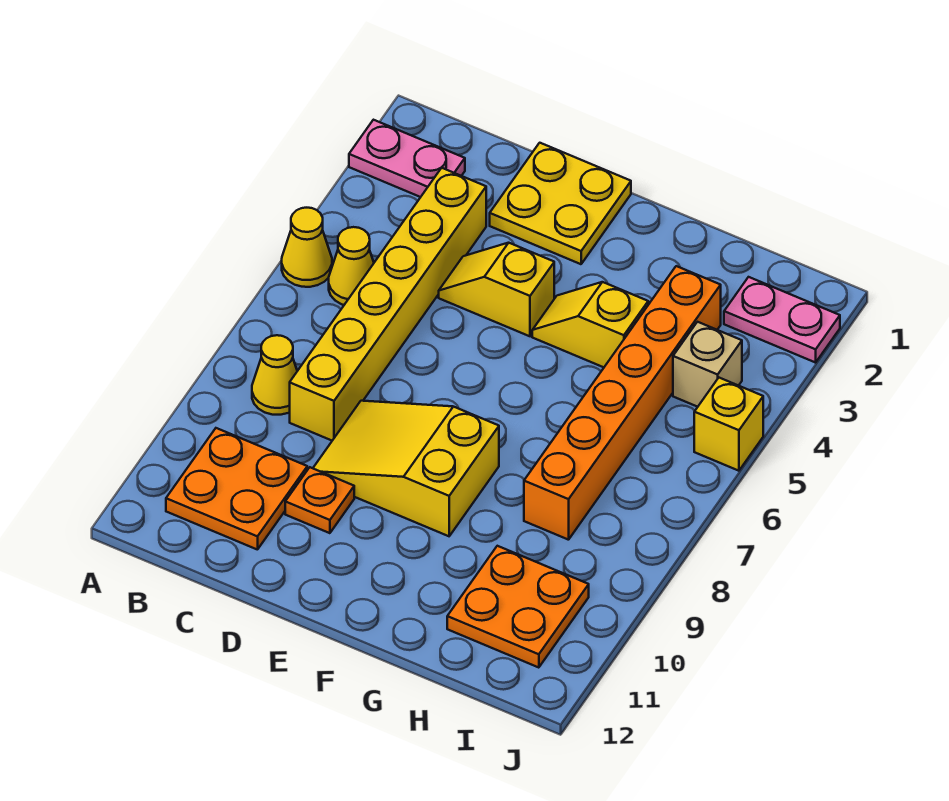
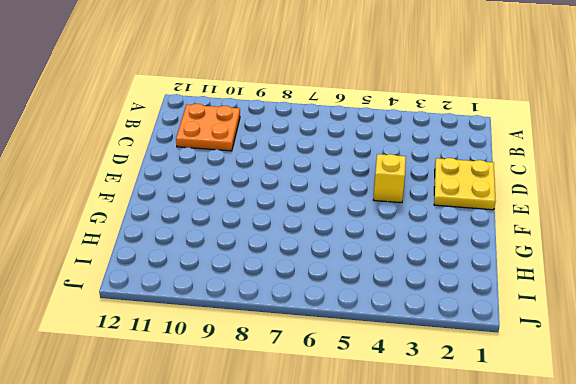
none -> pink plate A2:B2 level 1
none -> yellow cone A5 level 1
none -> yellow cone B5 level 1

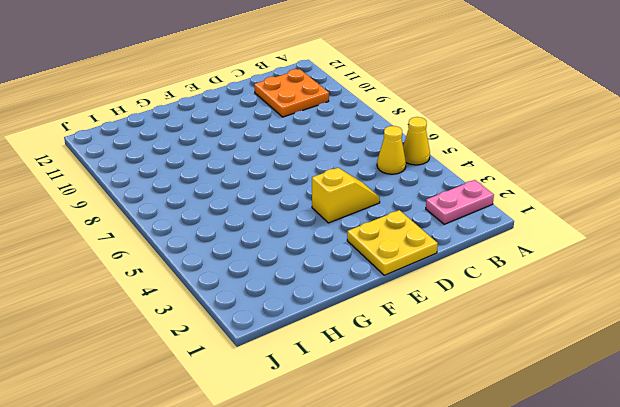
none -> yellow cone B8 level 1
none -> yellow brick C3:C8 level 1
none -> yellow slope D8:F9 level 1 top F

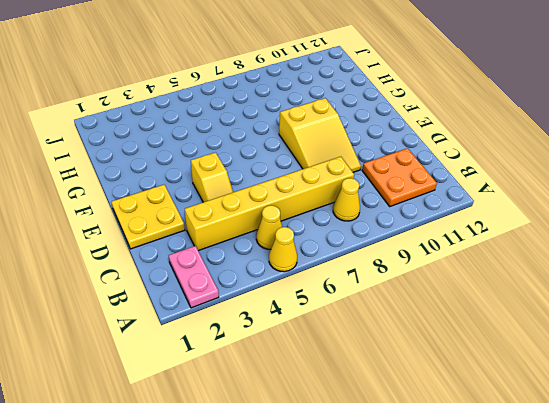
none -> orange plate D10 level 1
none -> yellow slope F4:G4 level 1 top G
none -> orange brick H3:H8 level 1

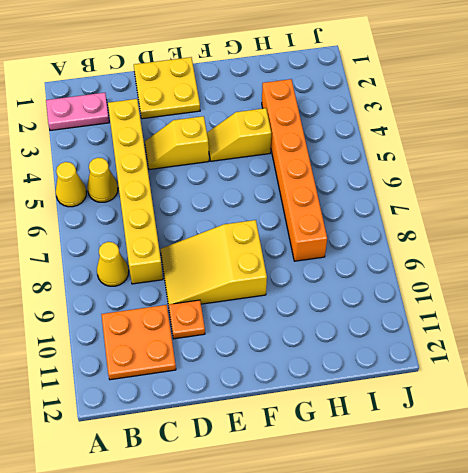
none -> orange plate H10:I11 level 1
none -> pink plate I2:J2 level 1
none -> tan brick I4 level 1

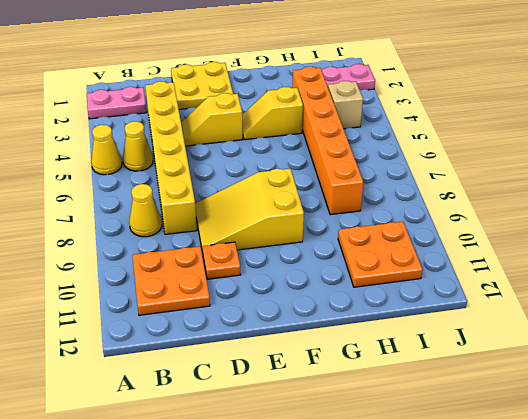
none -> yellow brick J5 level 1

